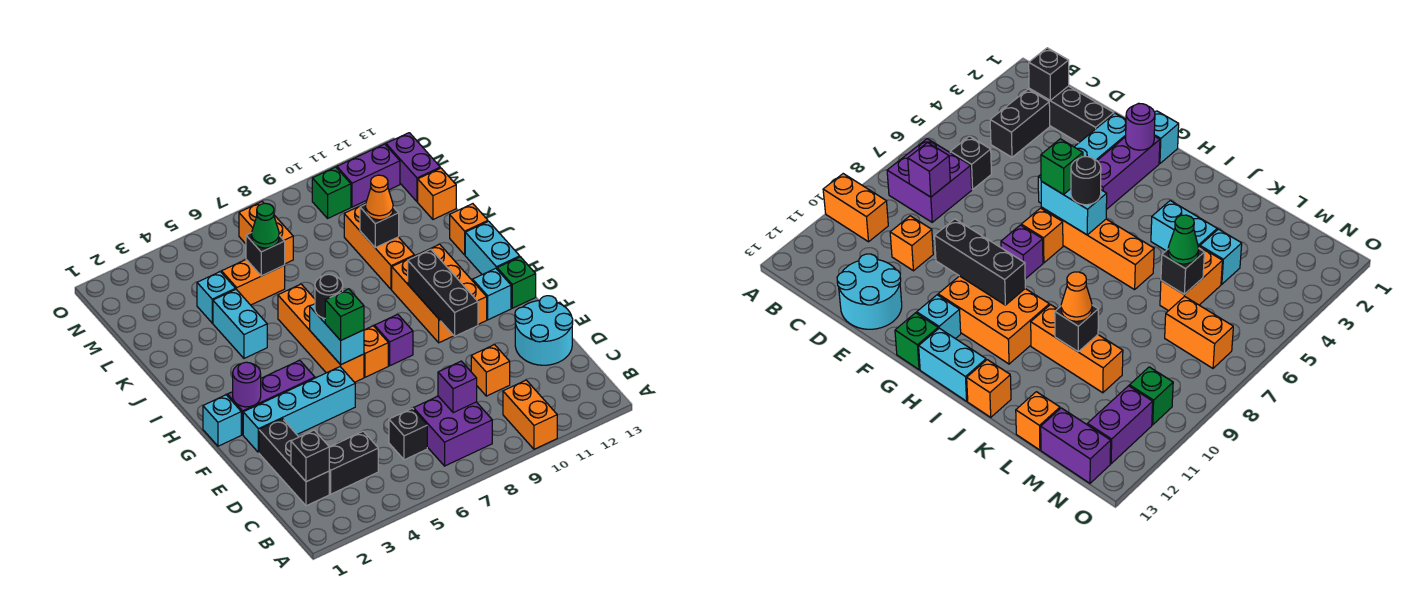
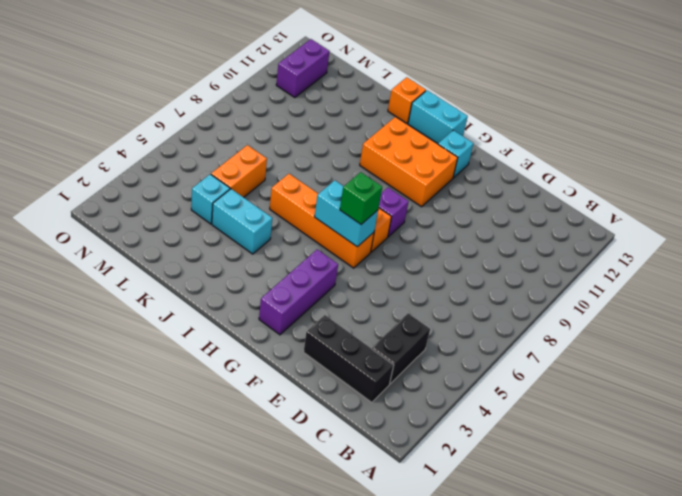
none -> orange brick A10:B10 level 1
none -> purple brick B7:C8 level 1
none -> black brick C6 level 1
none -> orange brick D10 level 1

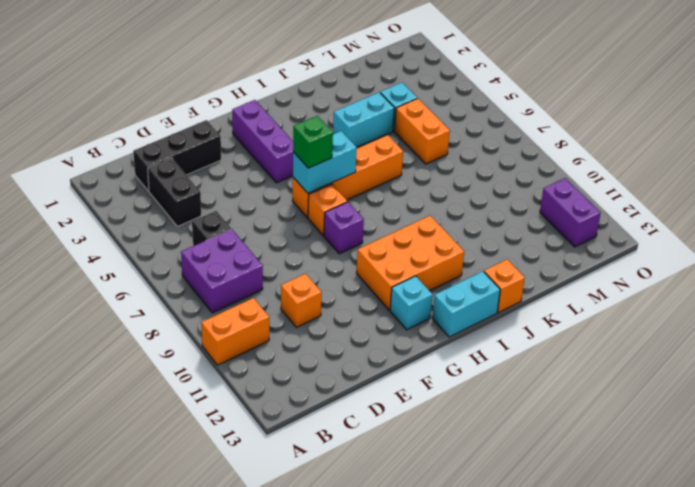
none -> cyan round brick D12:E13 level 1
none -> cyan brick F2:F5 level 1
none -> cyan brick G1 level 1
none -> green brick G13 level 1

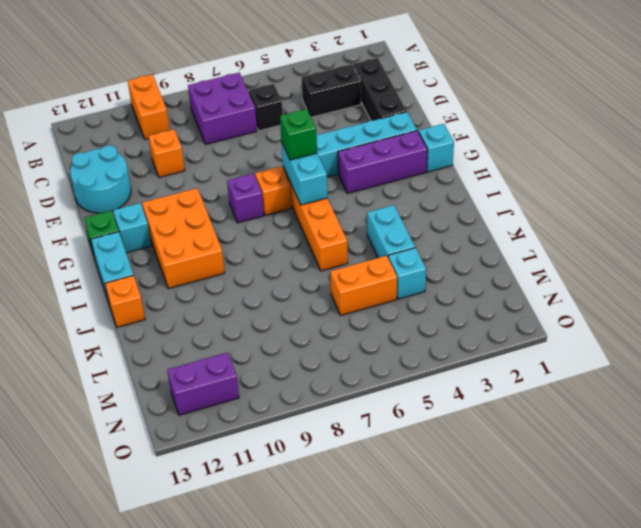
none -> orange brick J10:L10 level 1
none -> orange brick L13 level 1
none -> orange brick M7:N7 level 1
none -> purple brick M13:N13 level 1

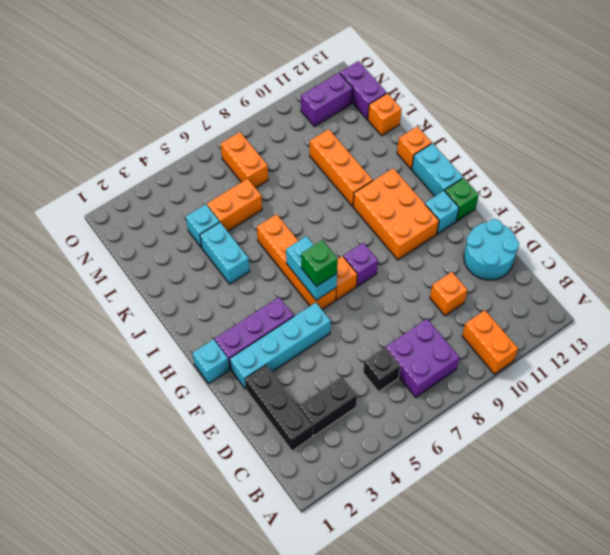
none -> green brick N10 level 1
none -> black brick C2 level 2
none -> purple brick C8 level 2
none -> black brick F10:H10 level 2

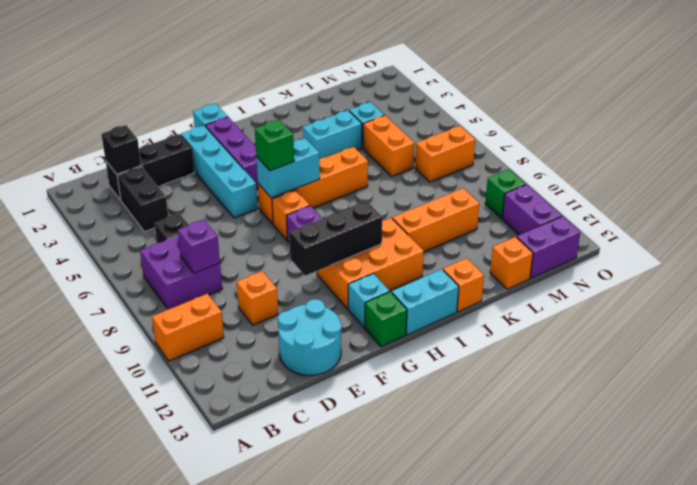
none -> purple round brick G2 level 2
none -> black brick K10 level 2
none -> black brick L6 level 2
none -> black round brick H6 level 3

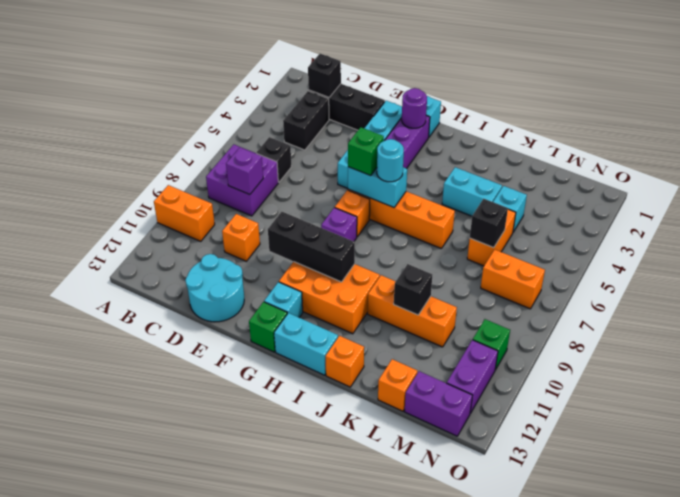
cyan round brick H6 level 3 -> black round brick H6 level 3
none -> orange cone K10 level 3
none -> green cone L6 level 3

